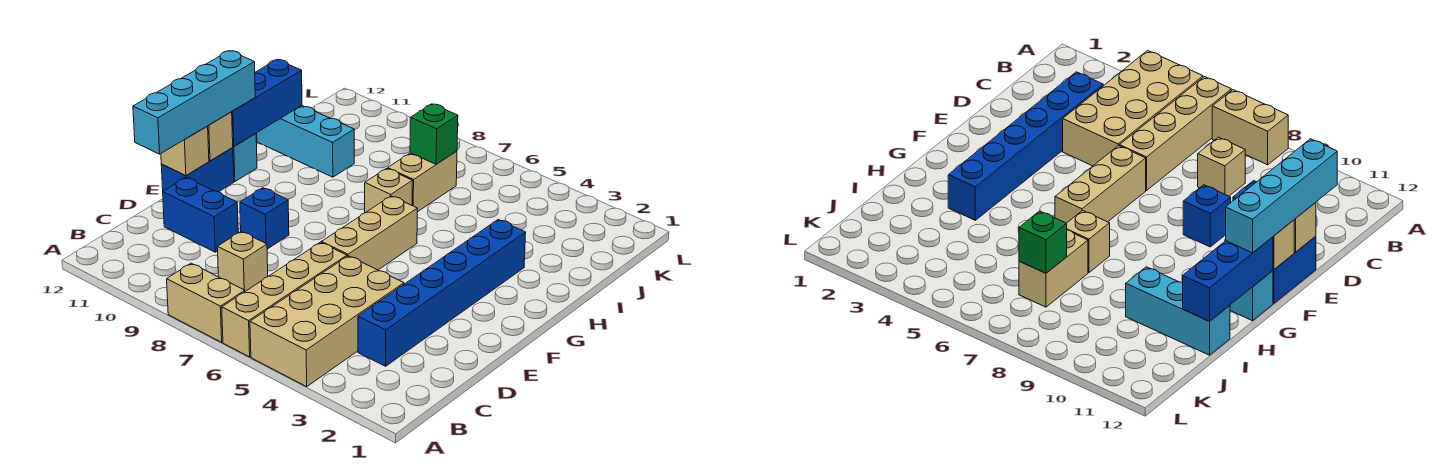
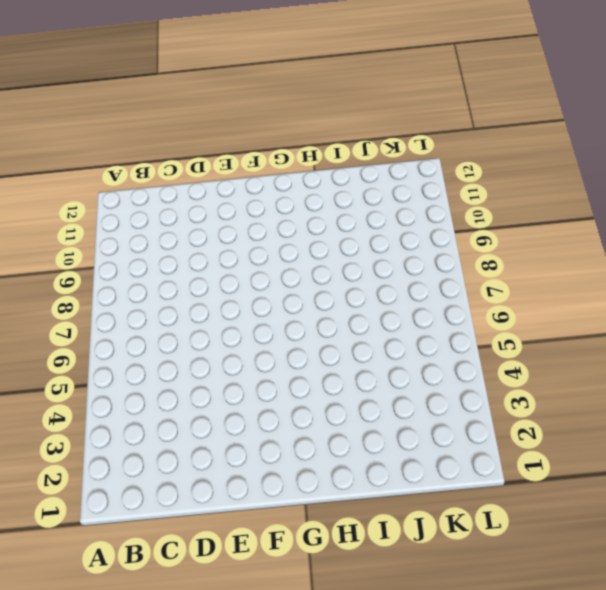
none -> tan brick A4:D5 level 1
none -> tan brick A6:D6 level 1
none -> tan brick A7:A8 level 1

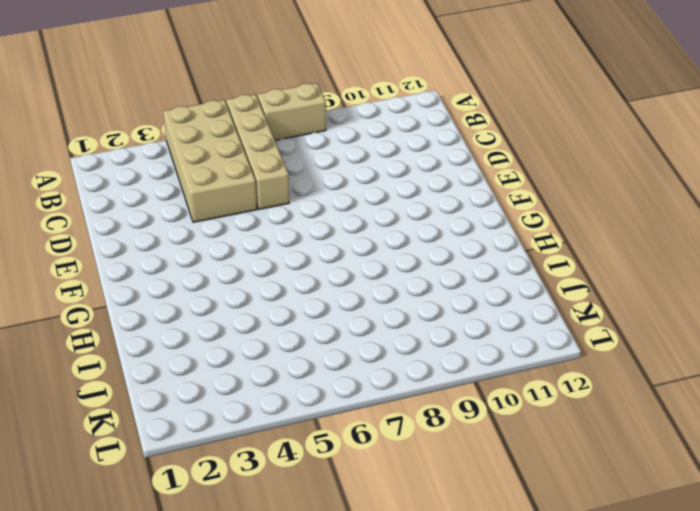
none -> blue brick C3:H3 level 1
none -> tan brick C8 level 1
none -> blue brick D10:D11 level 1

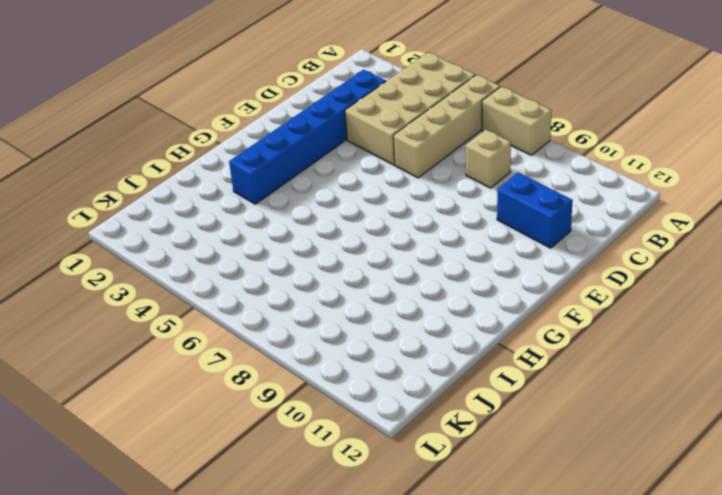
none -> tan brick E6:G6 level 1
none -> blue brick E9 level 1
none -> blue brick E12:F12 level 1

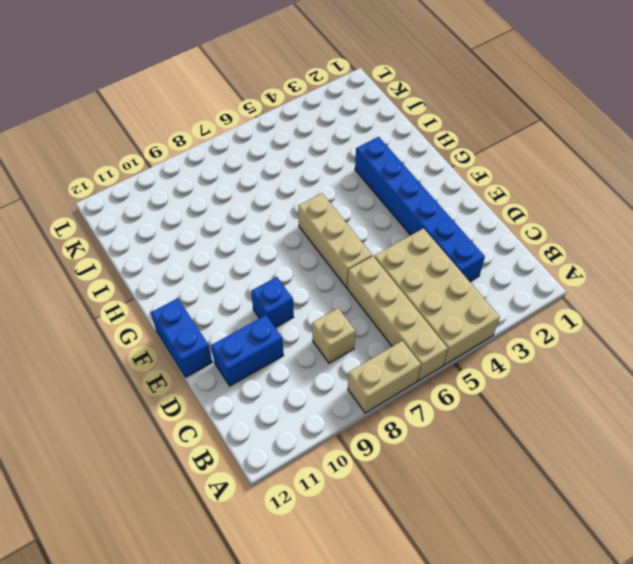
none -> cyan brick G12 level 1
none -> tan brick H7 level 1
none -> tan brick I7:J7 level 1

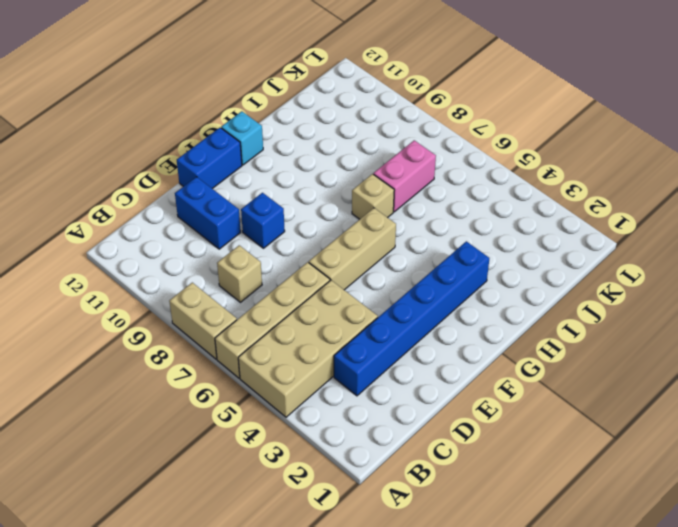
pink brick I7:J7 level 1 -> tan brick I7:J7 level 1
none -> cyan brick I10:I12 level 1
none -> tan brick E12 level 2
none -> tan brick F12 level 2

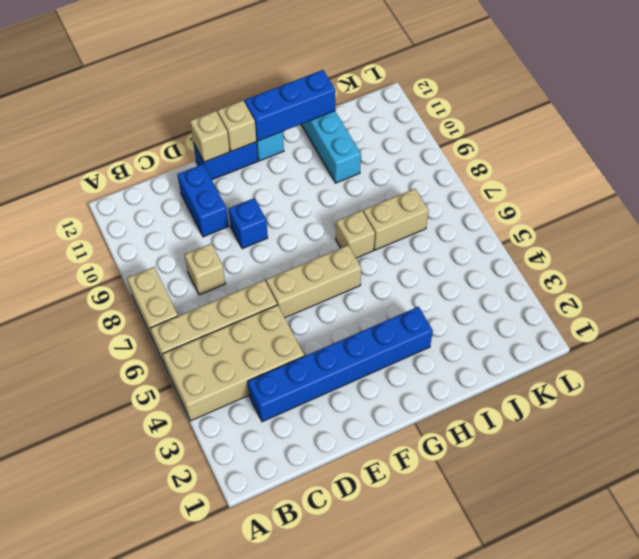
none -> green brick J7 level 2
none -> cyan brick D12:G12 level 3

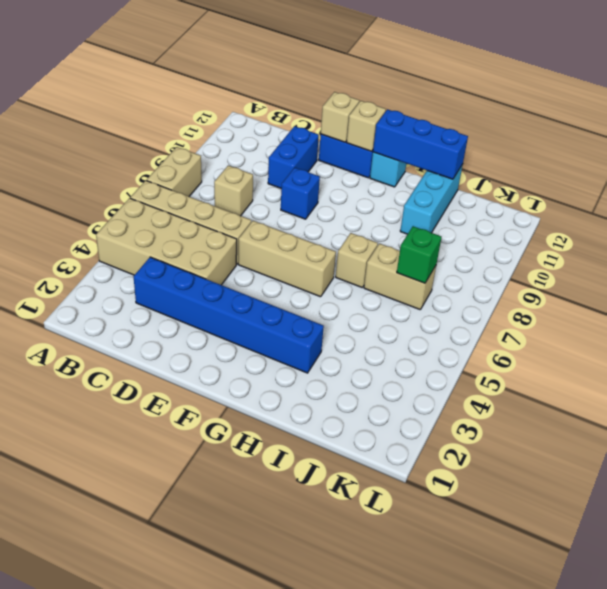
none -> cyan brick D12:G12 level 3

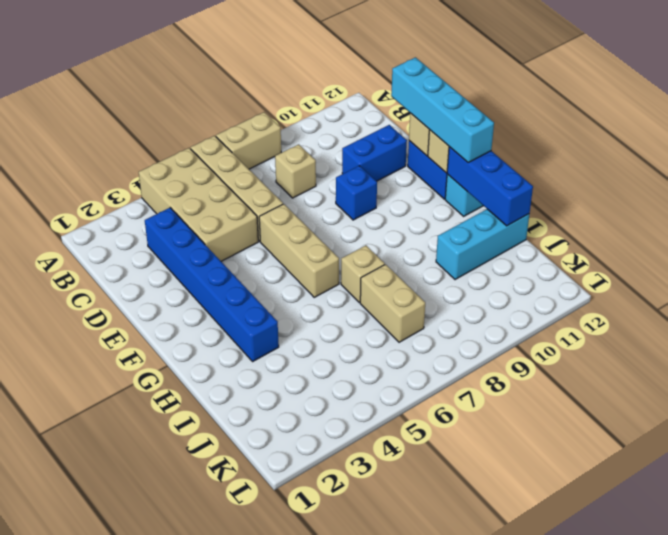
none -> green brick J7 level 2

